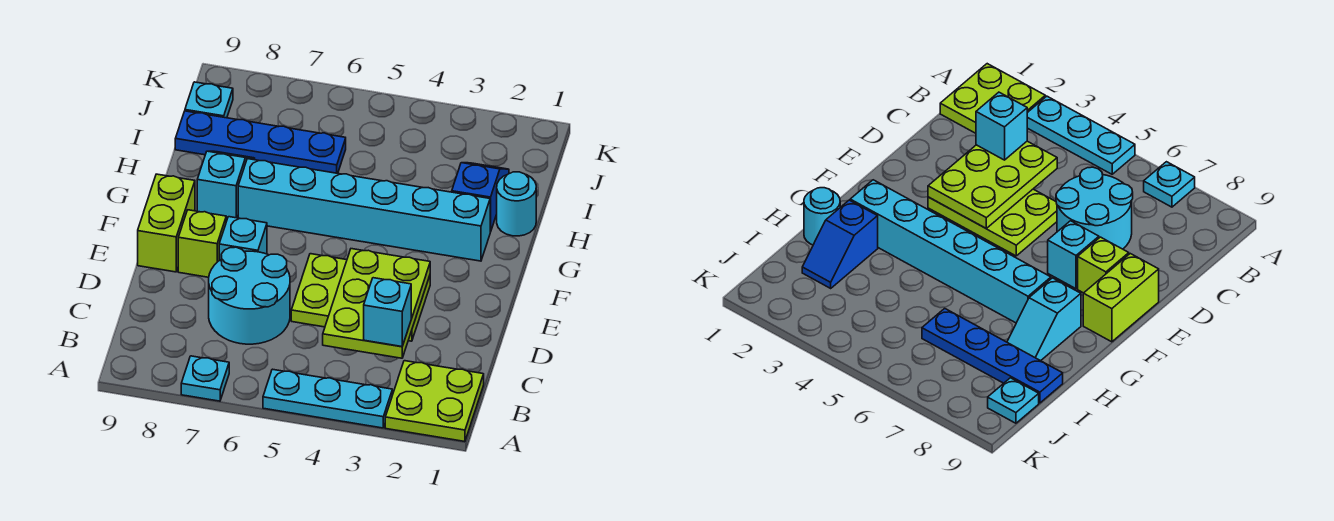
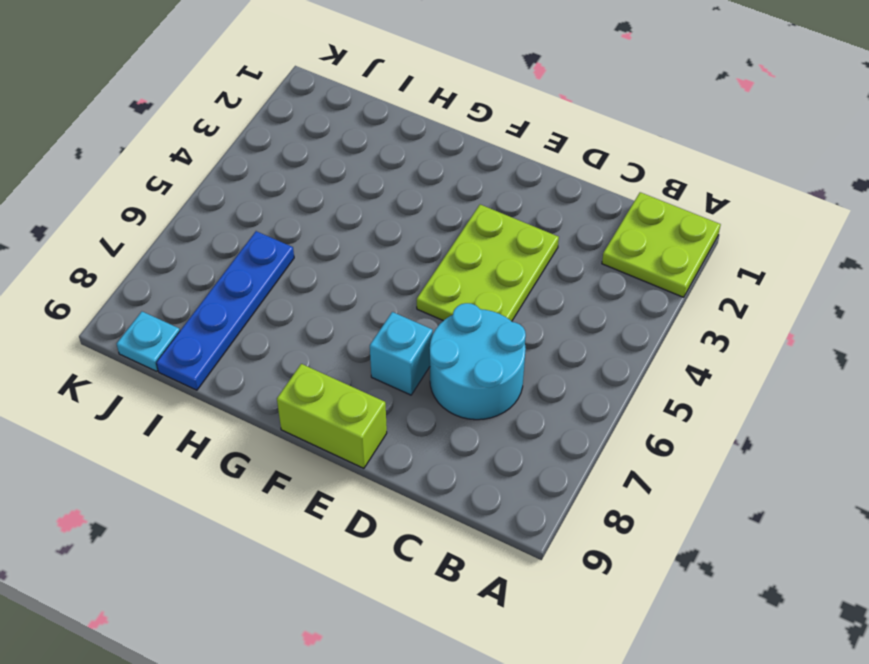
none -> cyan plate A3:A5 level 1
none -> cyan plate A7 level 1
none -> lime brick E8 level 1

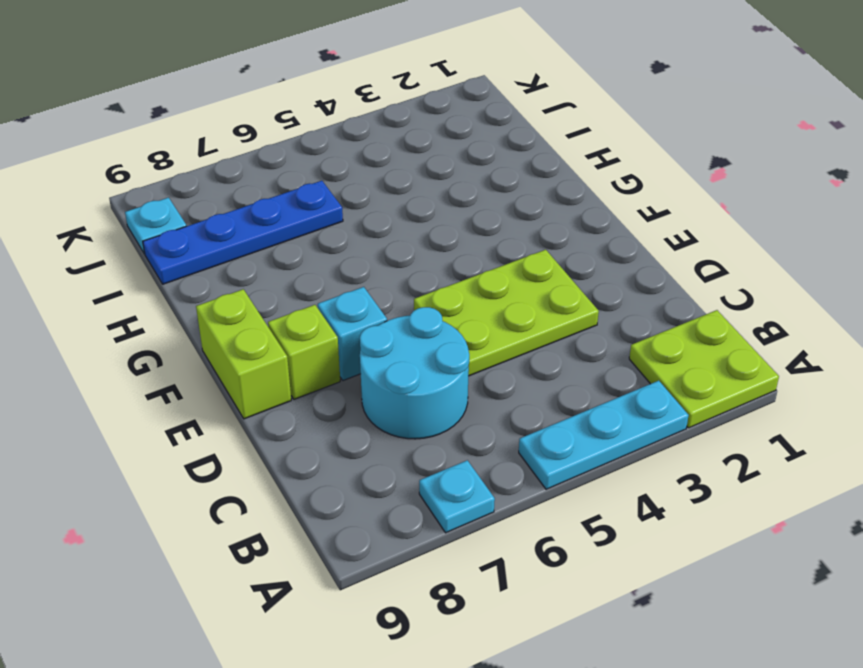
none -> cyan brick G2:G7 level 1
none -> cyan slope G8:H8 level 1 top G
none -> cyan round brick H1 level 1

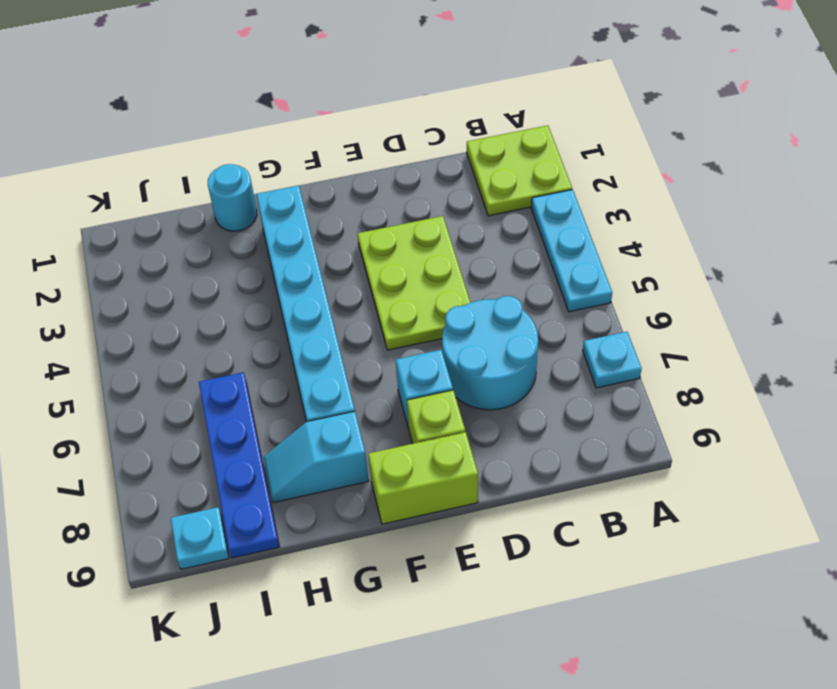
none -> blue slope H2:I2 level 1 top H
none -> lime plate C3:E4 level 2
none -> cyan brick C3 level 3

